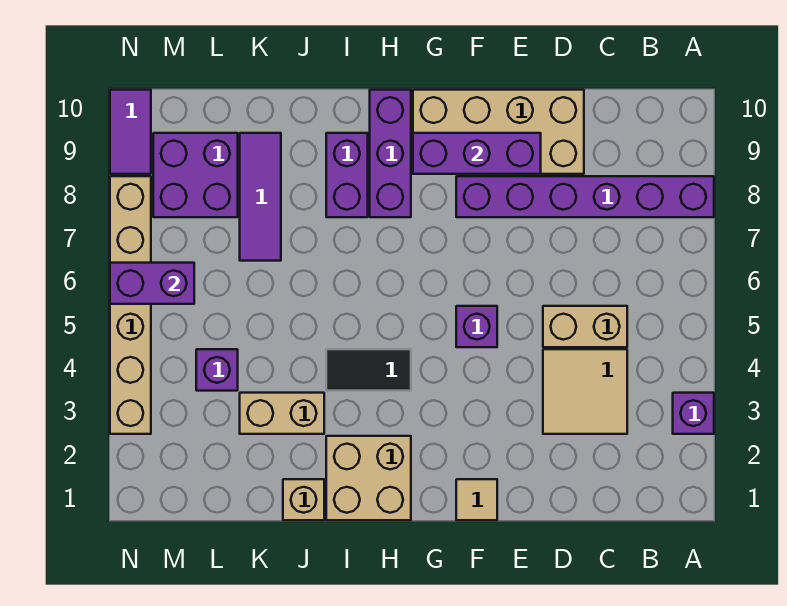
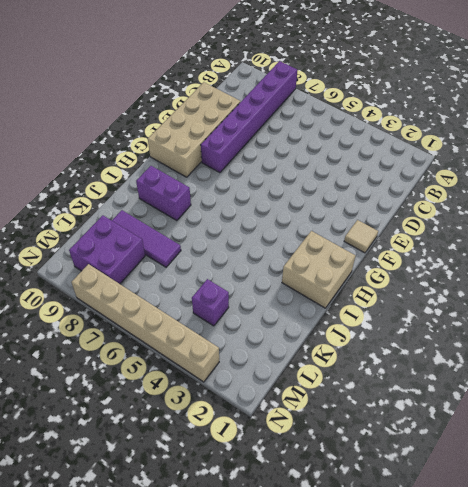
none -> purple brick A3 level 1
none -> tan tile C3:D4 level 1
none -> tan brick C5:D5 level 1

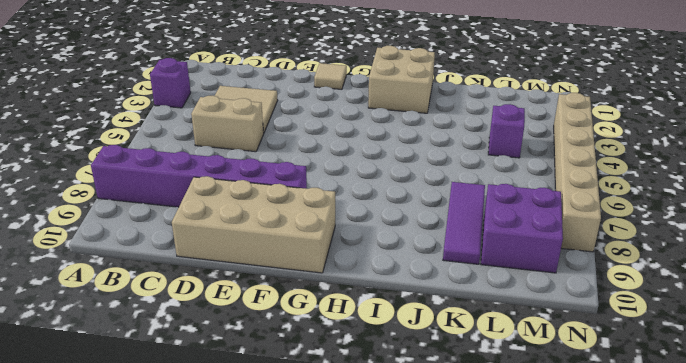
none -> purple brick F5 level 1
none -> black tile H4:I4 level 1
none -> purple brick H8:H10 level 1

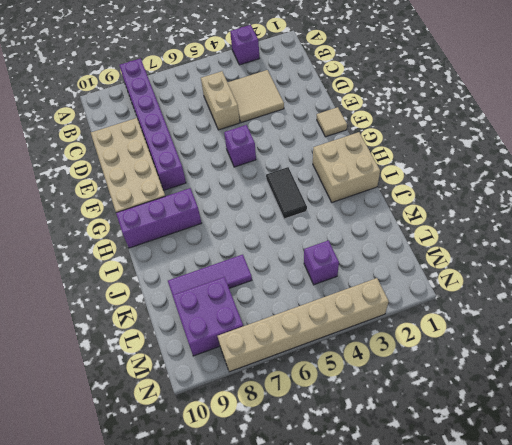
none -> purple brick I8:I9 level 1
none -> tan brick J1 level 1
none -> tan brick J3:K3 level 1

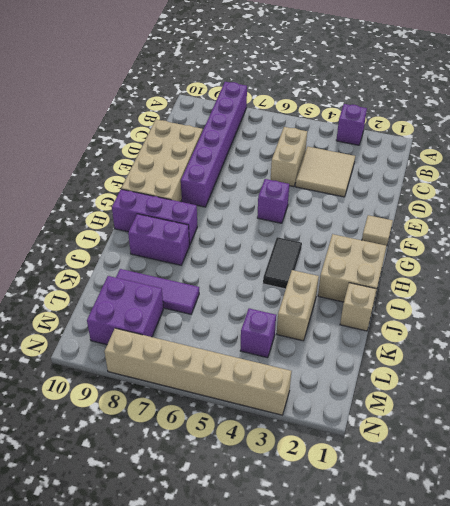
none -> purple tile N9:N10 level 1
none -> purple brick E9:G9 level 2
none -> purple brick M6:N6 level 2

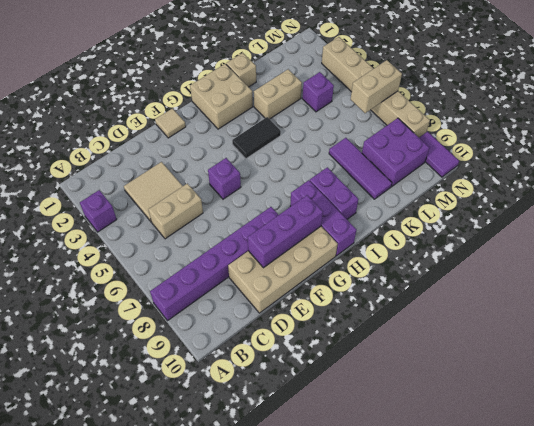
tan brick M6:N6 level 2 -> purple brick M6:N6 level 2

